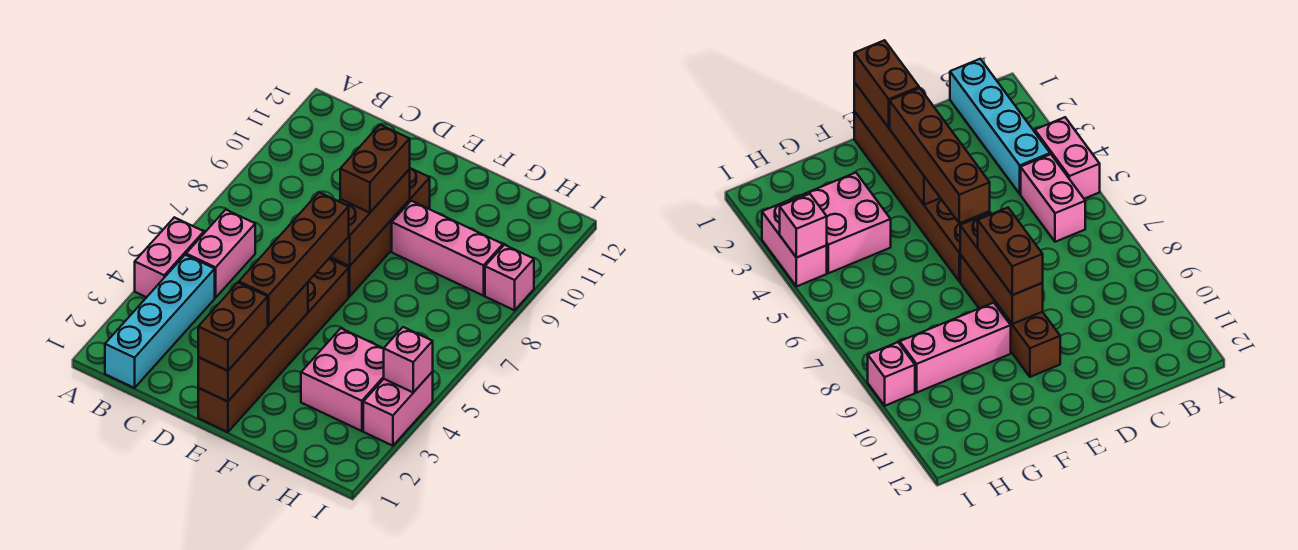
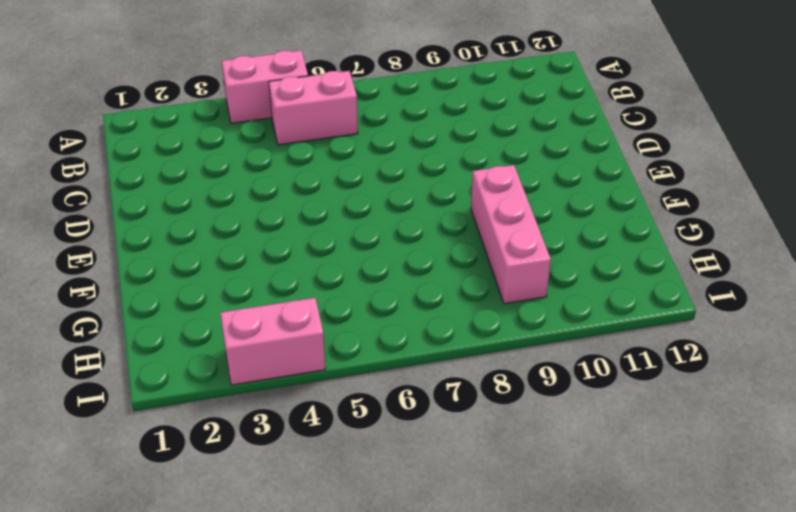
none -> cyan brick B1:B4 level 1
none -> brown brick E1:E6 level 1
none -> brown brick E7:E10 level 1

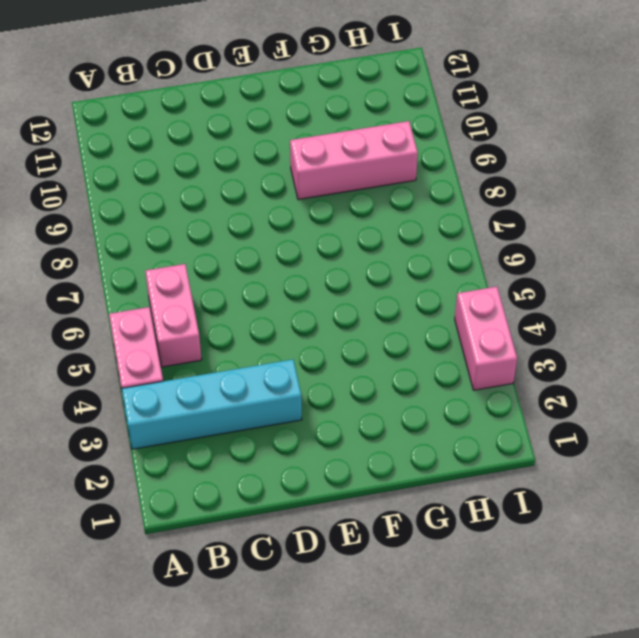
cyan brick A3:D3 level 1 -> cyan brick B1:B4 level 1
none -> brown brick E1:E6 level 1
none -> brown brick E7:E10 level 1
none -> pink brick G3:H4 level 1

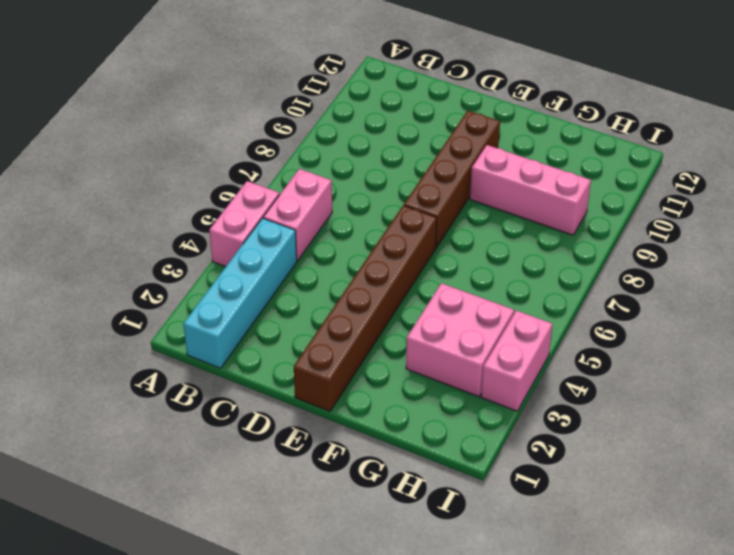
none -> pink brick I9 level 1
none -> brown brick E1:E4 level 2
none -> brown brick E7:E9 level 2

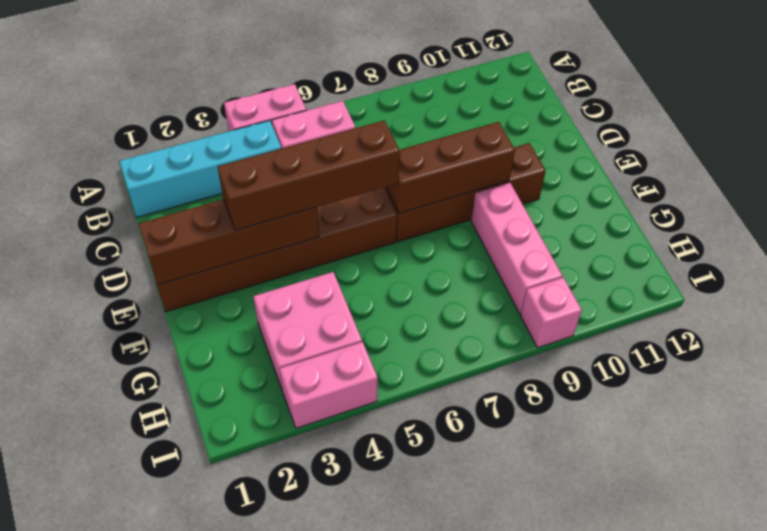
none -> pink brick I4 level 2
none -> brown brick E1:E2 level 3
none -> brown brick E8:E9 level 3

